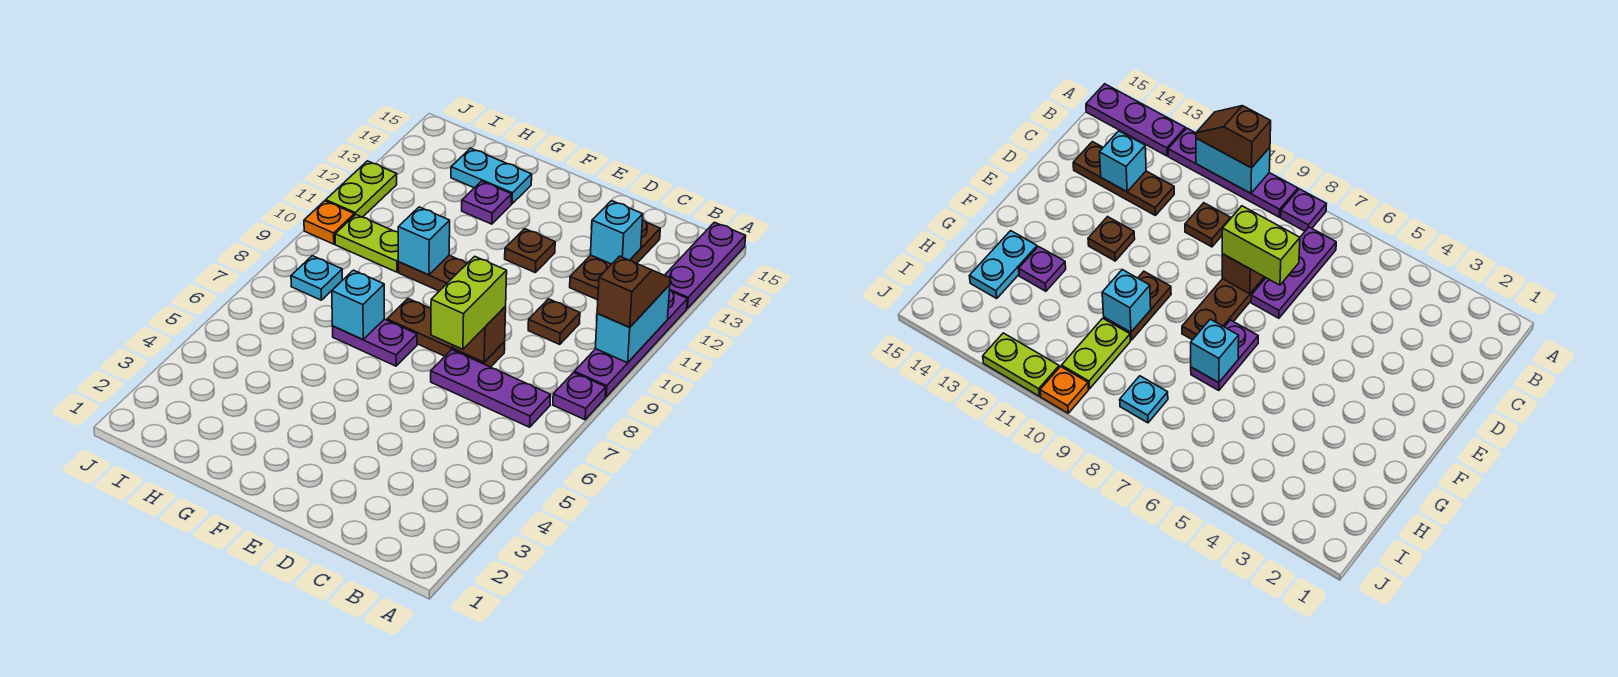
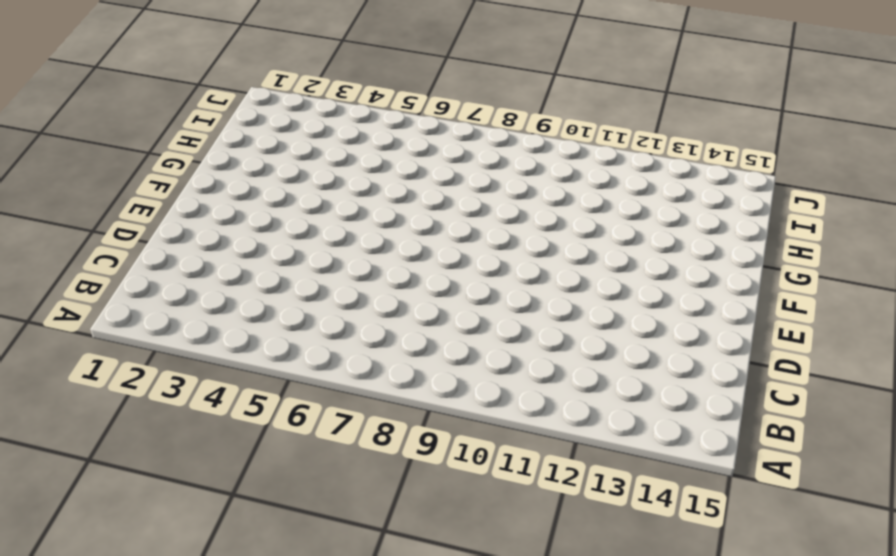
none -> purple plate A8 level 1
none -> purple plate A9:A12 level 1
none -> purple plate A13:A15 level 1

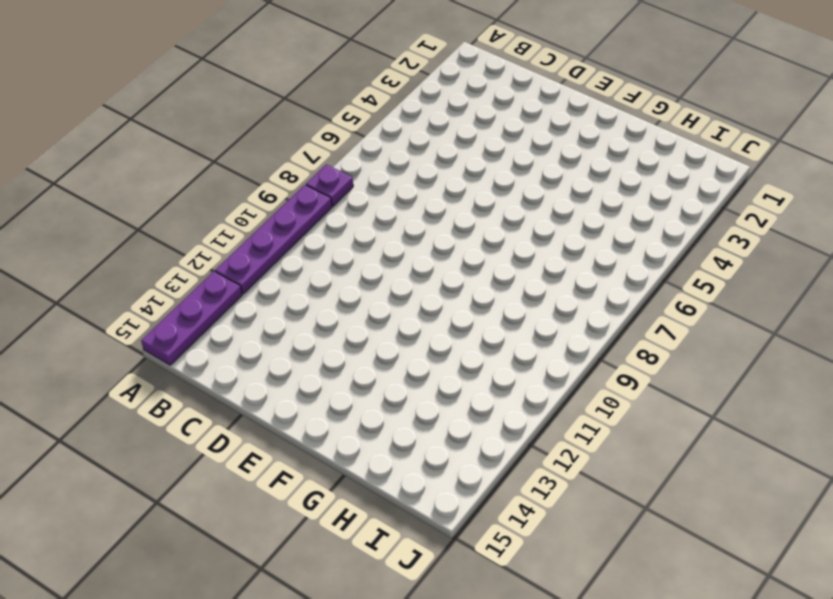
none -> purple plate B7:D7 level 1
none -> brown plate C10 level 1
none -> brown plate C12:C14 level 1

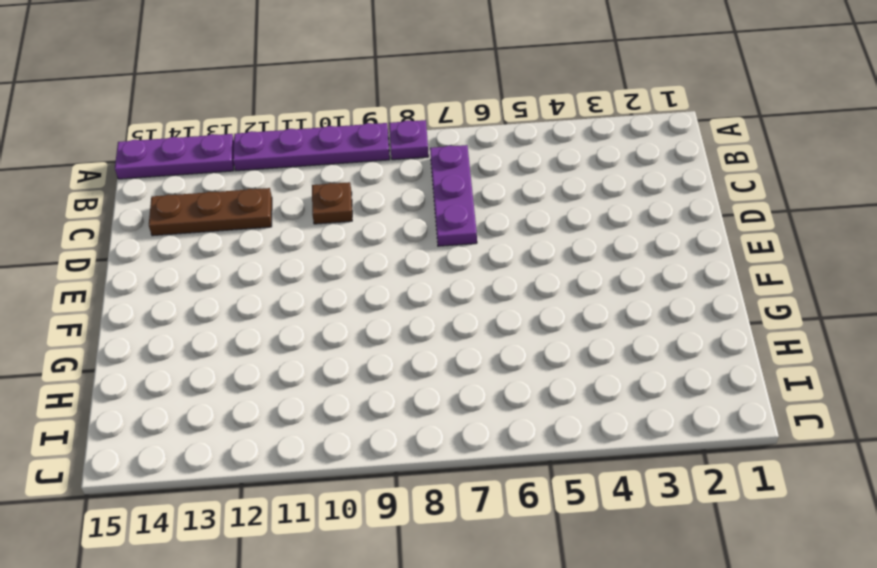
none -> brown plate D8:F8 level 1
none -> brown plate E12 level 1
none -> purple plate F7:G7 level 1

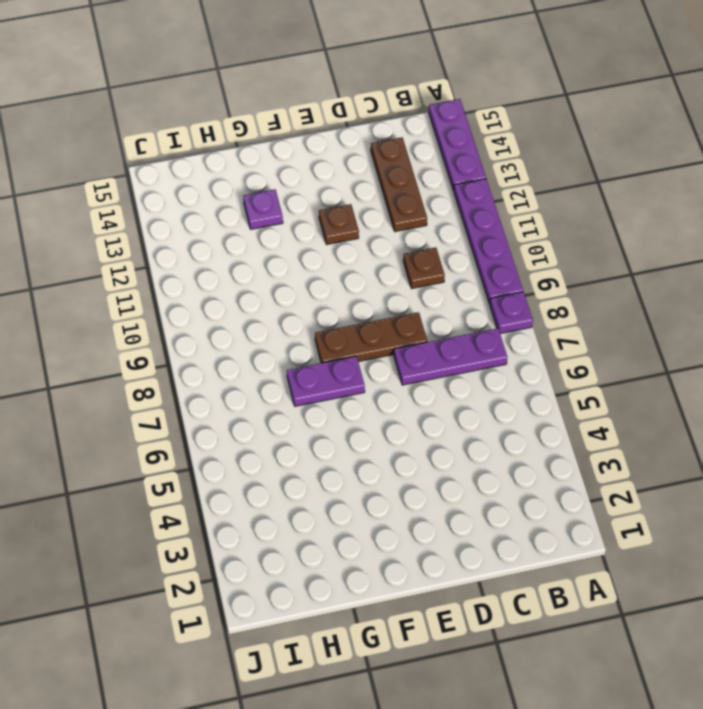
none -> brown plate F10:G10 level 1
none -> cyan plate G14:H14 level 1
none -> lime plate H10:I10 level 1

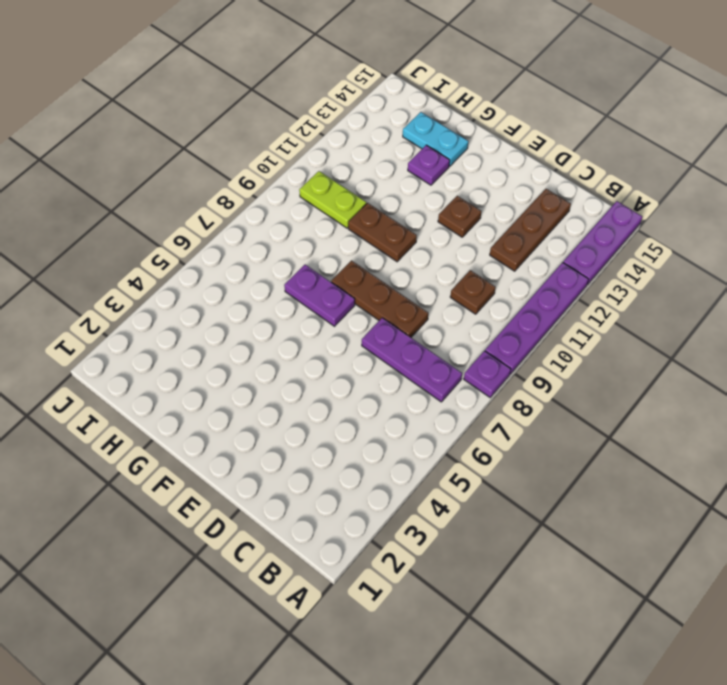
none -> cyan plate I8 level 1
none -> orange plate J10 level 1
none -> lime plate J11:J12 level 1

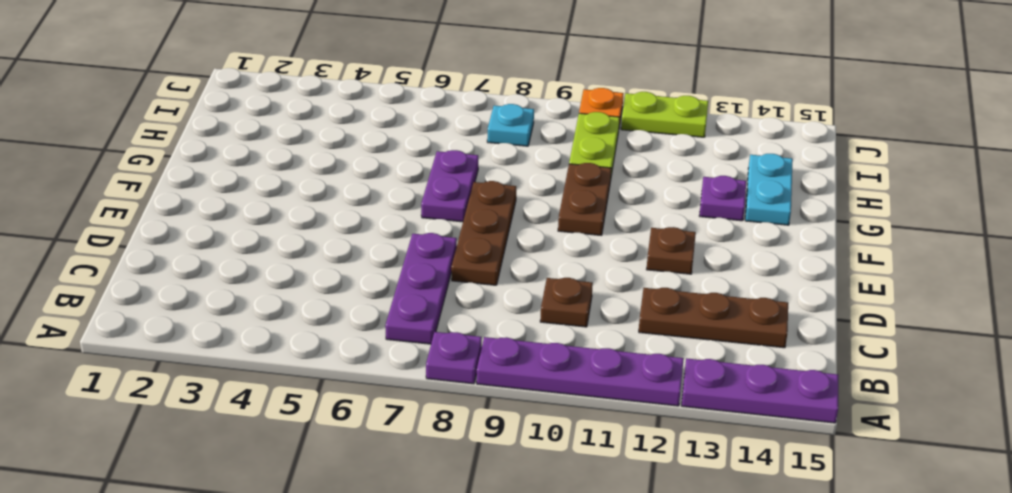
none -> cyan brick A10:A11 level 2
none -> cyan brick C13 level 2
none -> brown brick D8 level 2

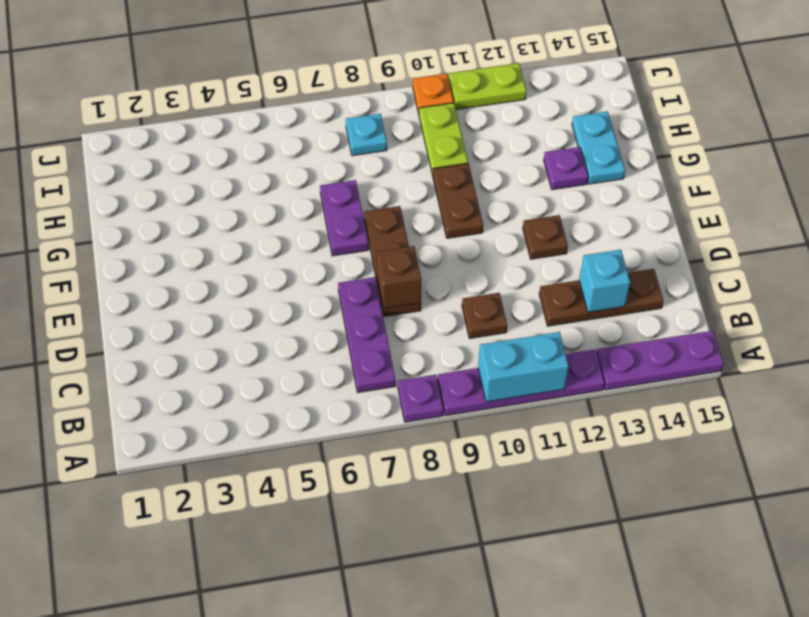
none -> cyan brick G7 level 2
none -> cyan brick G10 level 2
none -> brown slope A10:A11 level 3 top 10

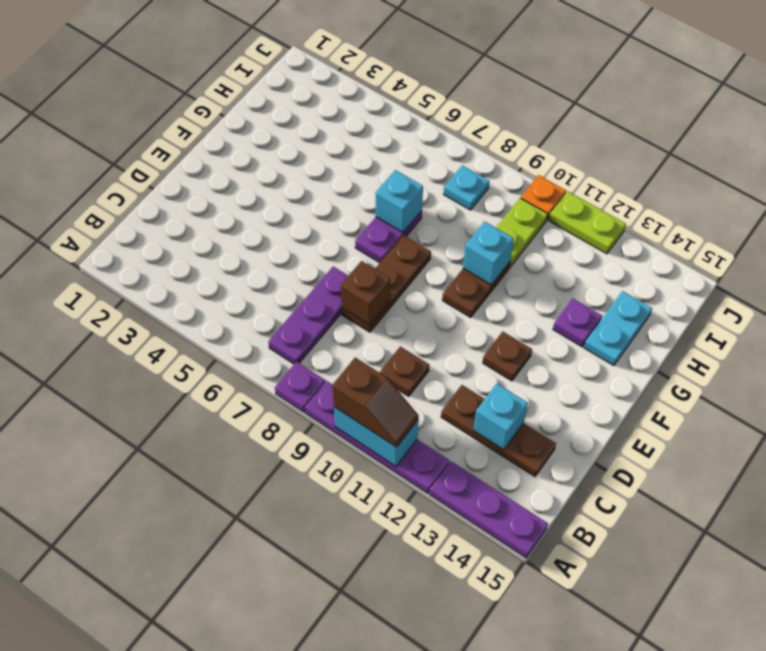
none -> lime brick D7:D8 level 3

